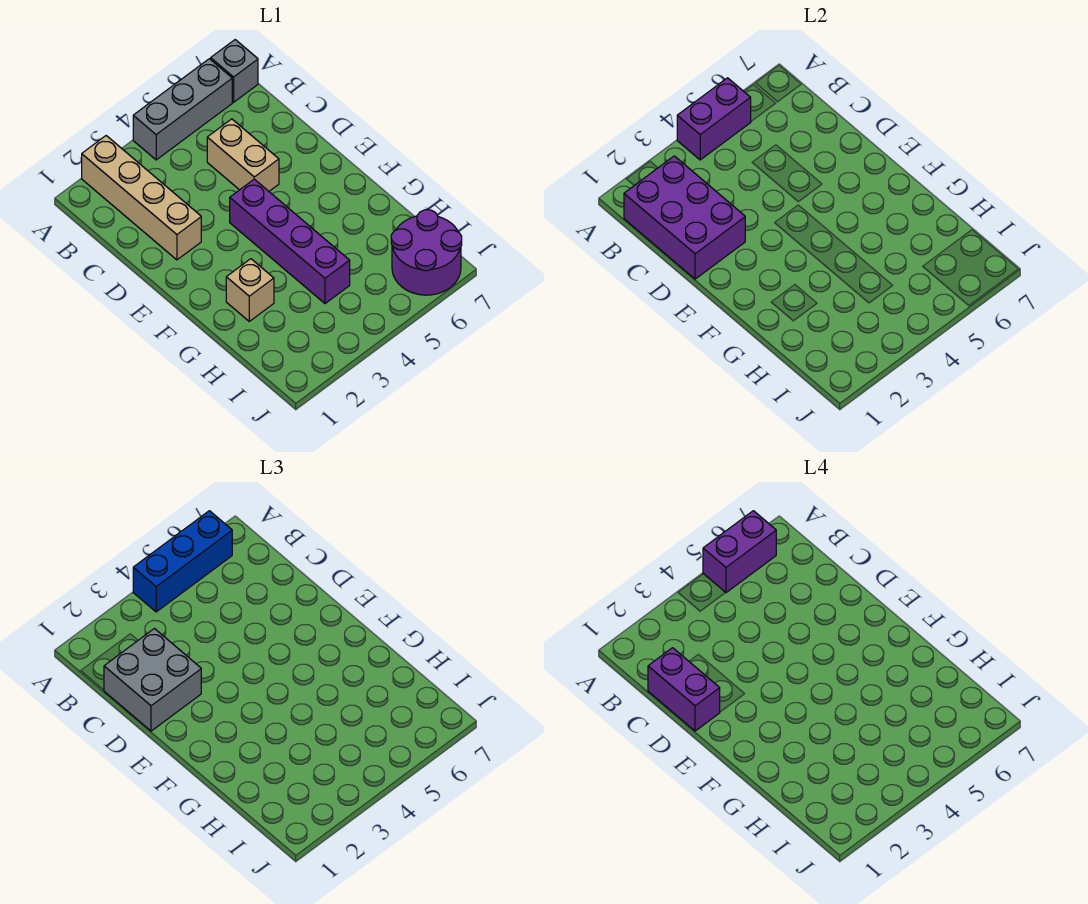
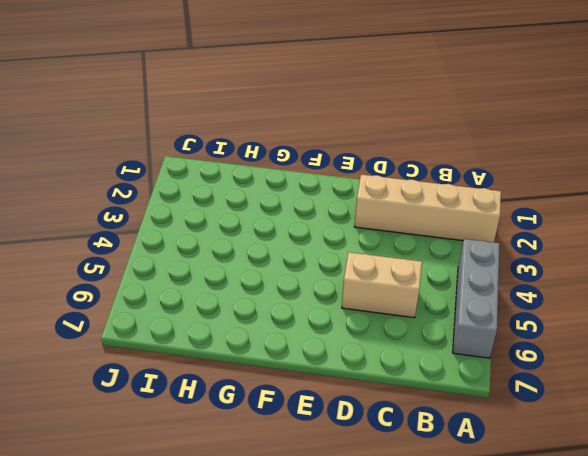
none -> grey brick A7 level 1
none -> purple brick E4:H4 level 1
none -> tan brick G2 level 1

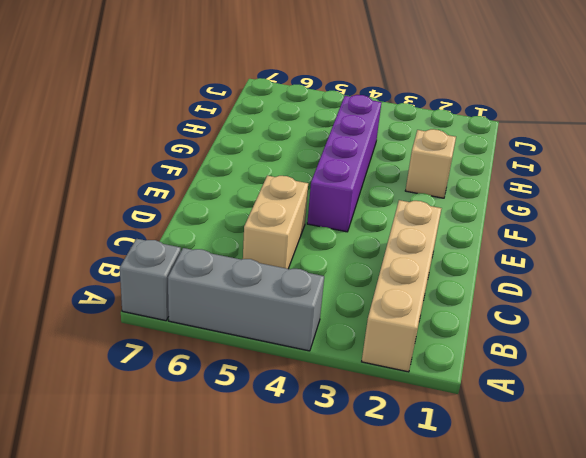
none -> purple round brick I6:J7 level 1
none -> purple brick A4:A5 level 2
none -> purple brick B1:D2 level 2

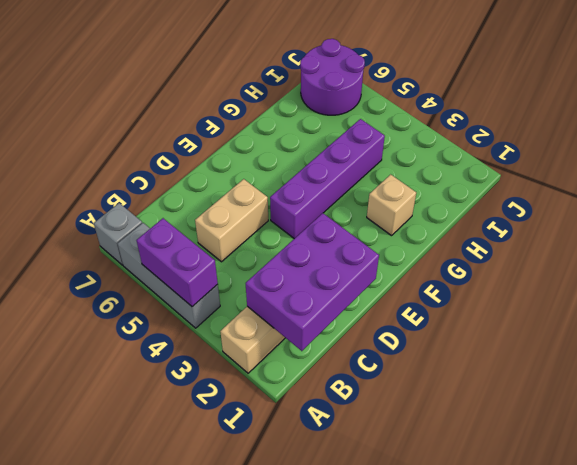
none -> blue brick A4:A6 level 3
none -> grey brick C1:D2 level 3
none -> purple brick A5:A6 level 4

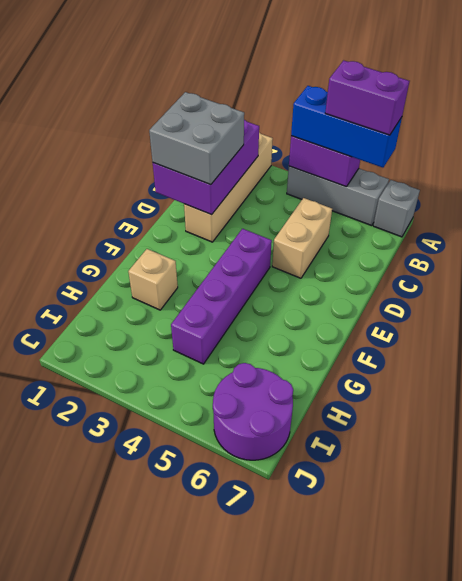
none -> purple brick C1:D1 level 4

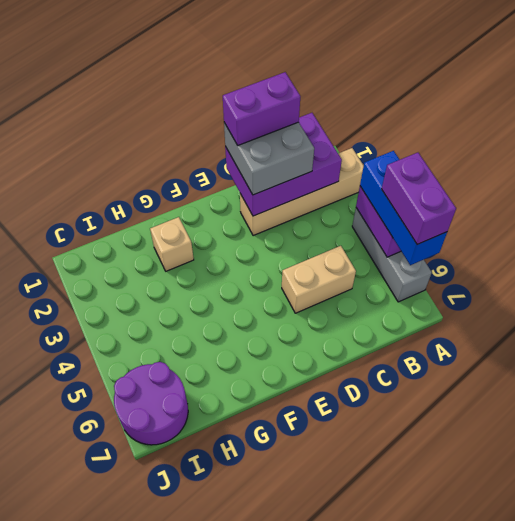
none -> grey brick A7 level 1
none -> purple brick E4:H4 level 1

